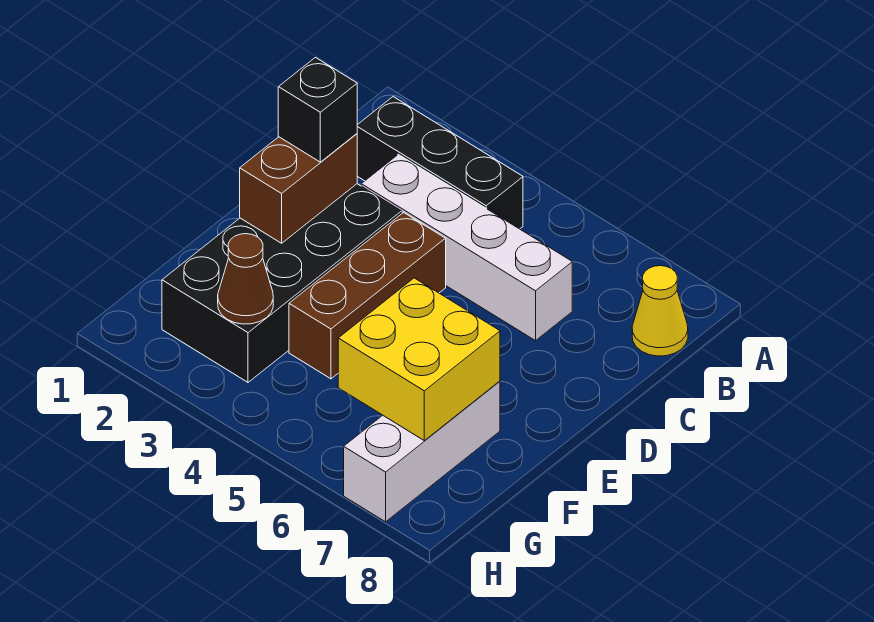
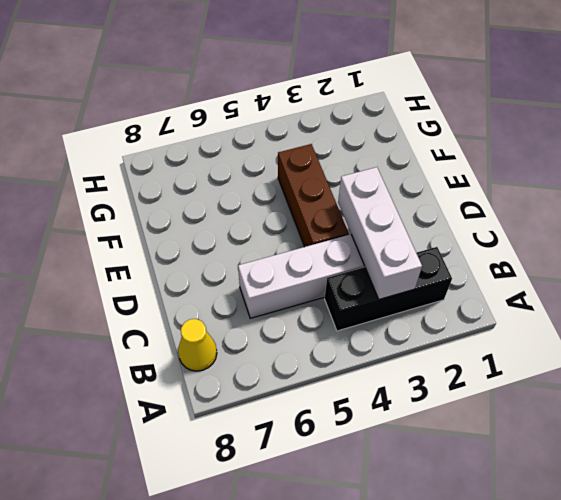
white brick B3:D3 level 2 -> white brick F7:H7 level 1
none -> black brick D2:G3 level 1
none -> brown brick D2:E2 level 2

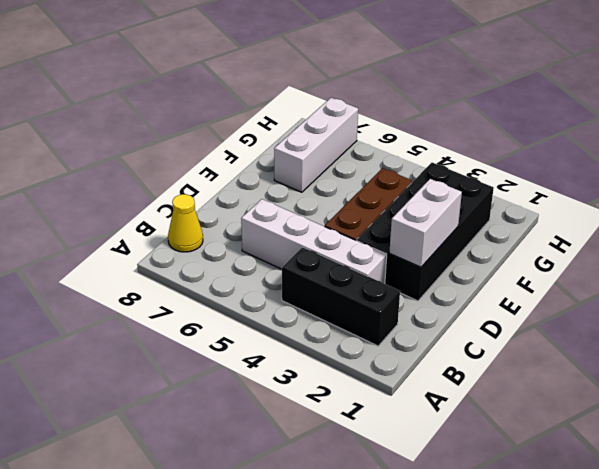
white brick D2:E2 level 2 -> brown brick D2:E2 level 2
none -> yellow brick F6:G7 level 2
none -> brown cone G3 level 2

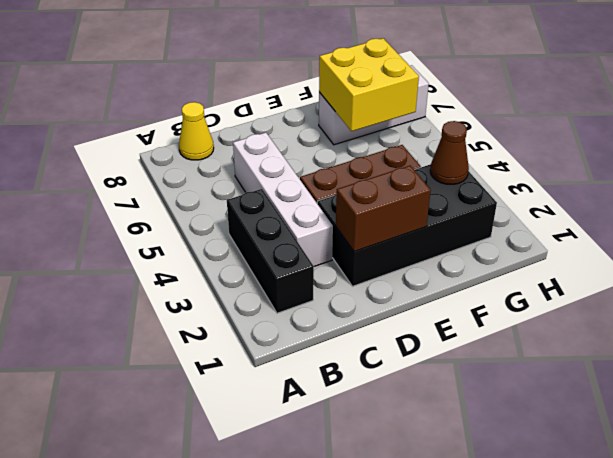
none -> black brick D2 level 3

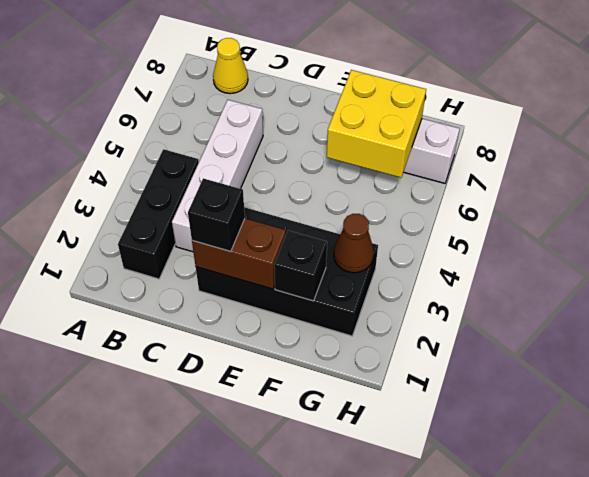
black brick F2 level 2 -> none
none -> brown brick D4:F4 level 1

